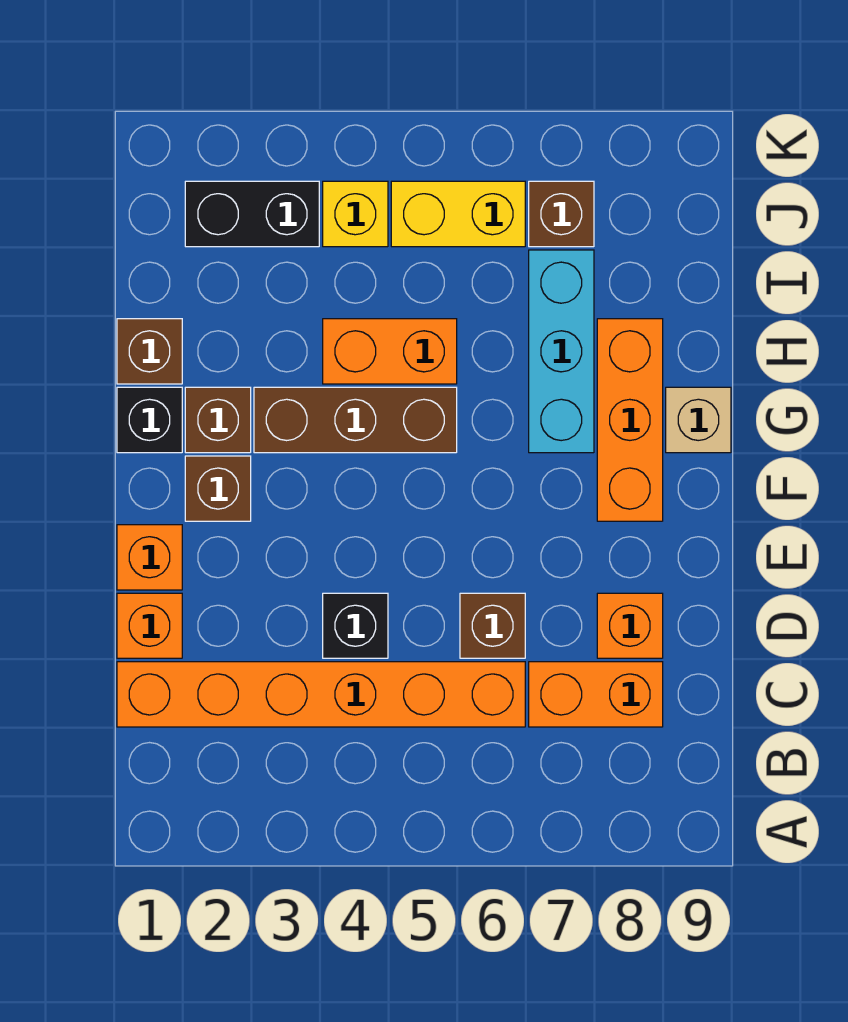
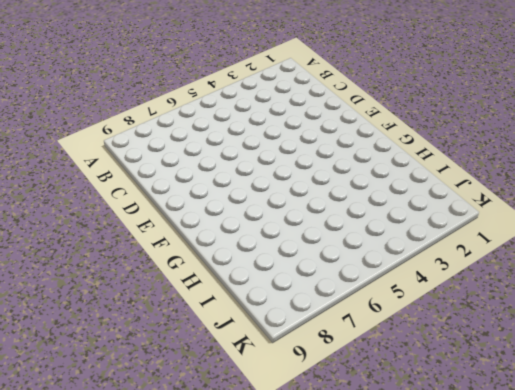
none -> orange brick C1:C6 level 1
none -> orange brick C7:C8 level 1
none -> orange brick D1 level 1

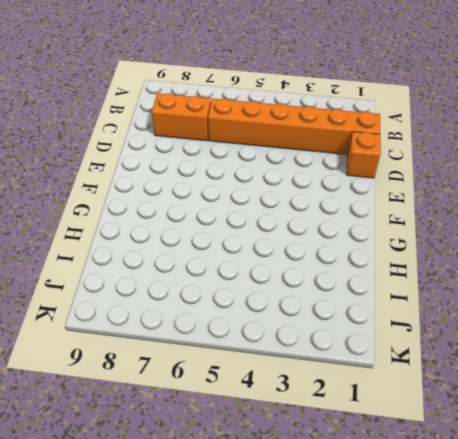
none -> black brick D4 level 1
none -> brown brick D6 level 1
none -> orange brick D8 level 1

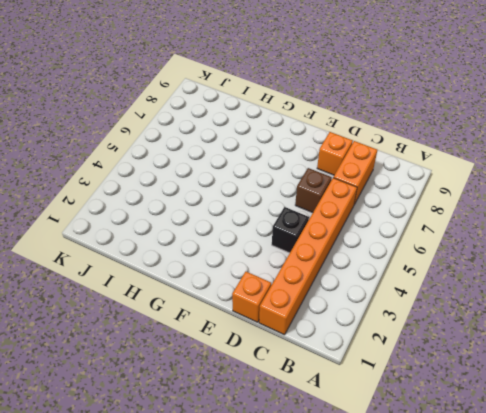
none -> orange brick E1 level 1
none -> brown brick F2 level 1
none -> orange brick F8:H8 level 1

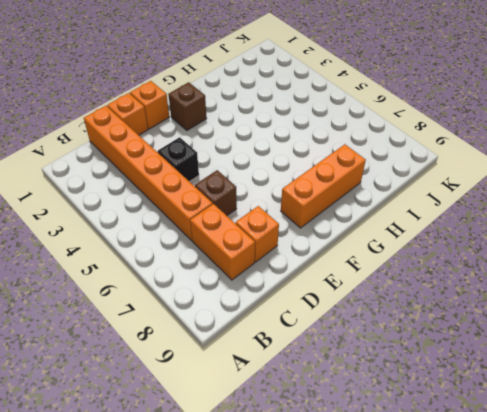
none -> black brick G1 level 1
none -> brown brick G2 level 1
none -> brown brick G3:G5 level 1

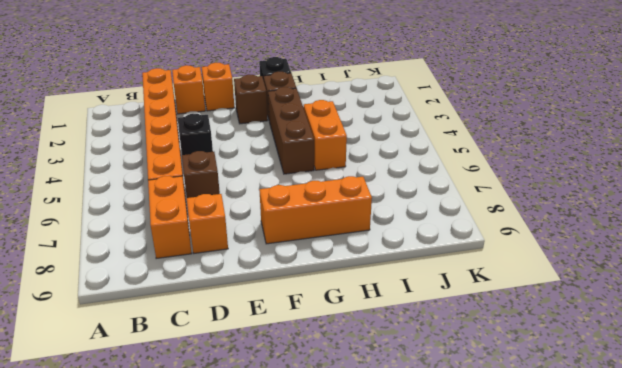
none -> cyan brick G7:I7 level 1
none -> tan brick G9 level 1
none -> brown brick H1 level 1

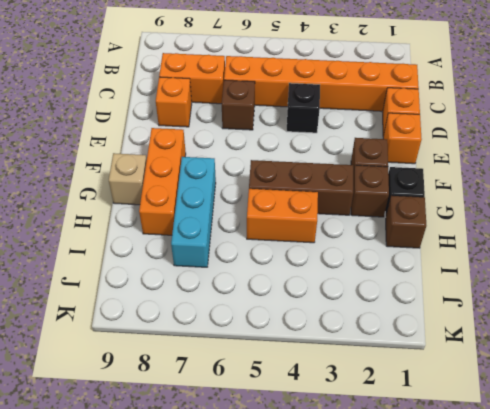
none -> black brick J2:J3 level 1
none -> yellow brick J4 level 1
none -> yellow brick J5:J6 level 1

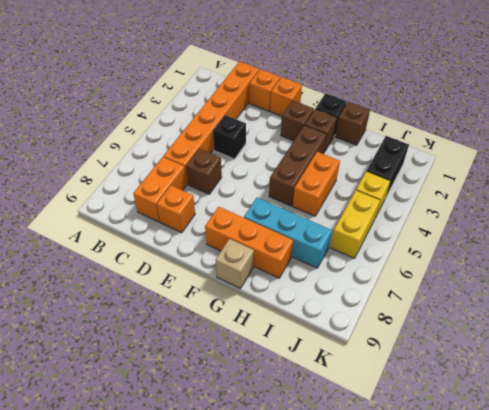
none -> brown brick J7 level 1

